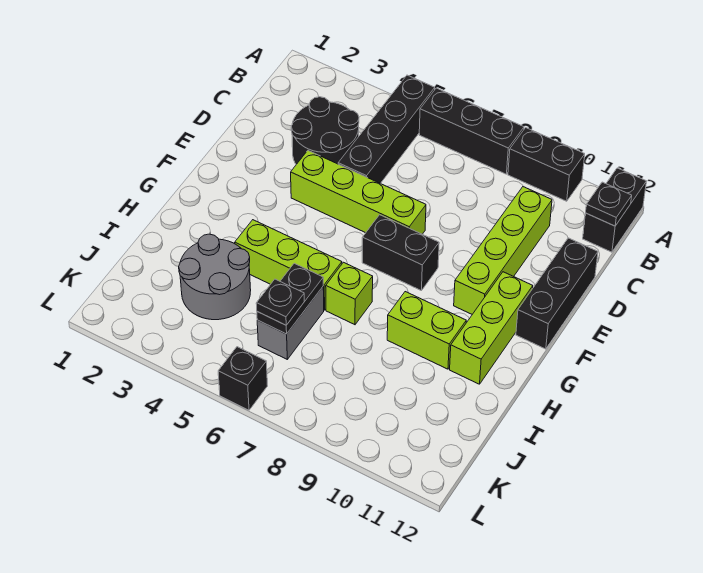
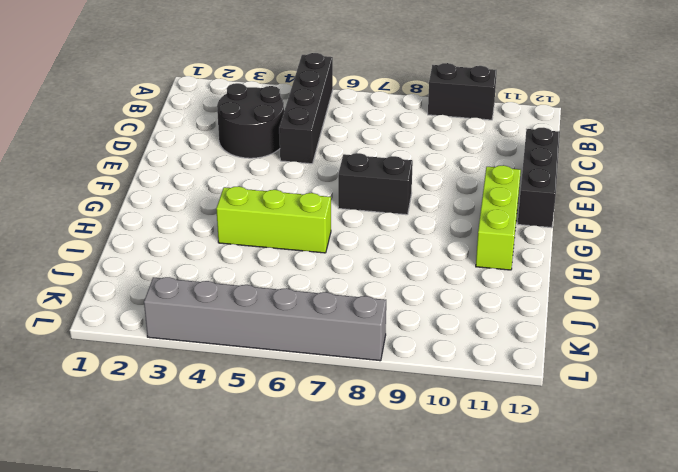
grey brick L3:L8 level 1 -> black brick L6 level 1
none -> black brick A6:A8 level 1
none -> black brick A12:B12 level 1
none -> lime brick C10:F10 level 1

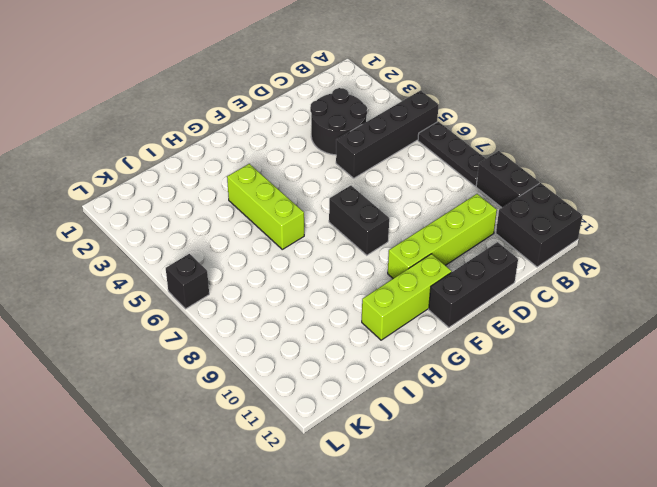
black plate A6:A8 level 1 -> black brick A6:A8 level 1
black brick A11:B12 level 1 -> black brick A12:B12 level 1
none -> lime brick E4:E7 level 1
none -> lime brick H7 level 1
none -> lime brick H9:H10 level 1

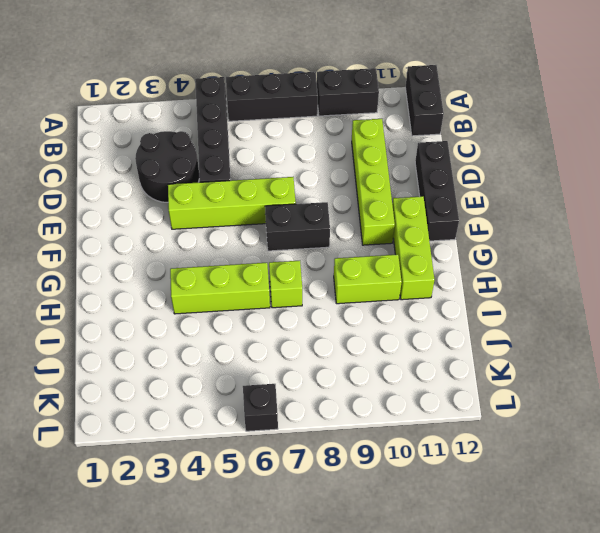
none -> grey round brick I3:J4 level 1
none -> grey brick I6:J6 level 1
none -> black plate B12 level 2

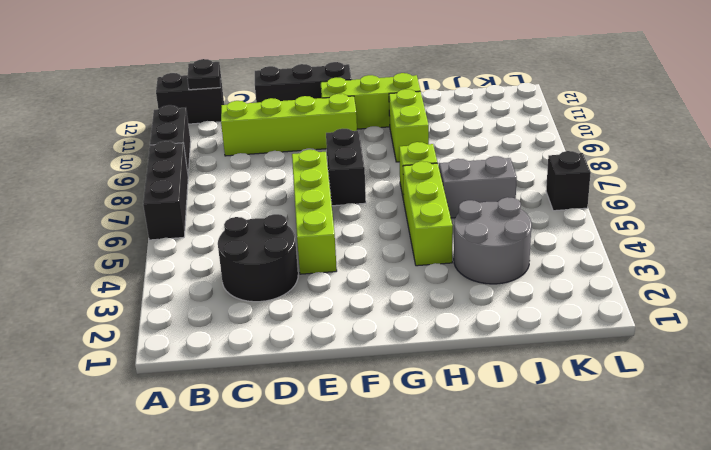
none -> black brick A5:D5 level 1
none -> black plate I6:J6 level 2
none -> black plate J6 level 3

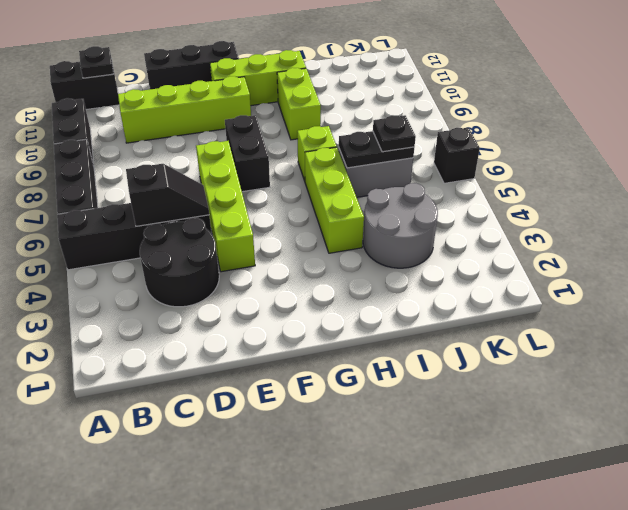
black slope C5:D5 level 2 top C -> none

